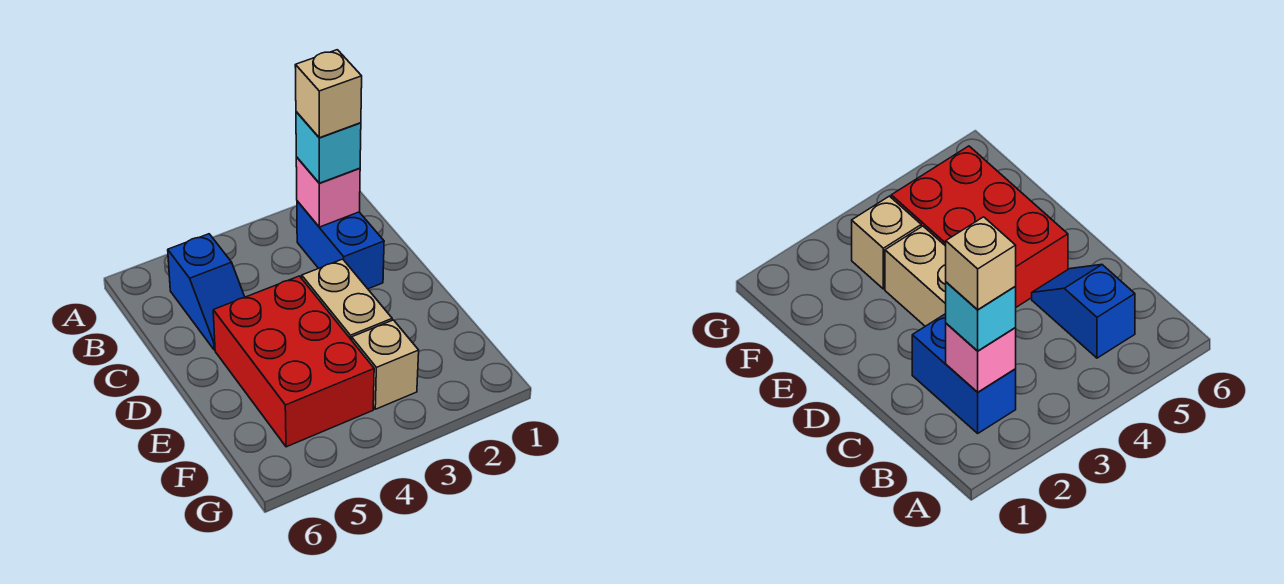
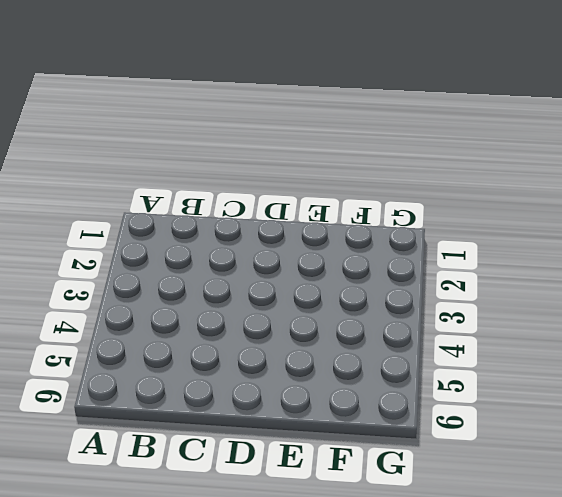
none -> blue brick B2:C2 level 1
none -> blue slope B5:C5 level 1 top B

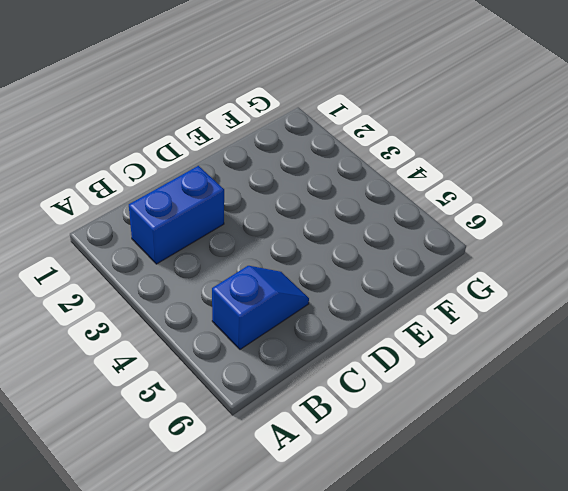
none -> tan brick D3:E3 level 1
none -> red brick D4:F5 level 1

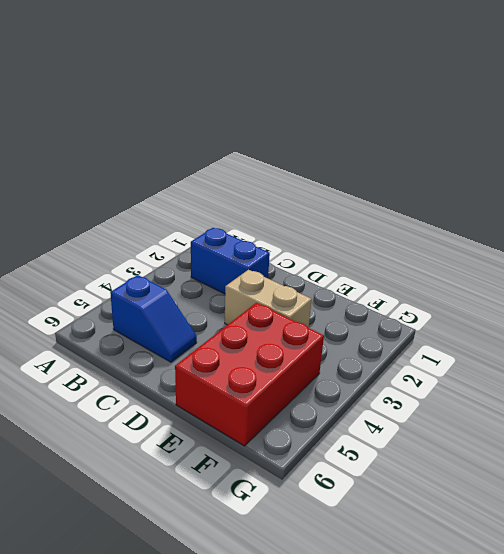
red brick E4:F6 level 1 -> red brick D4:F5 level 1
none -> tan brick F3 level 1
none -> pink brick B2 level 2

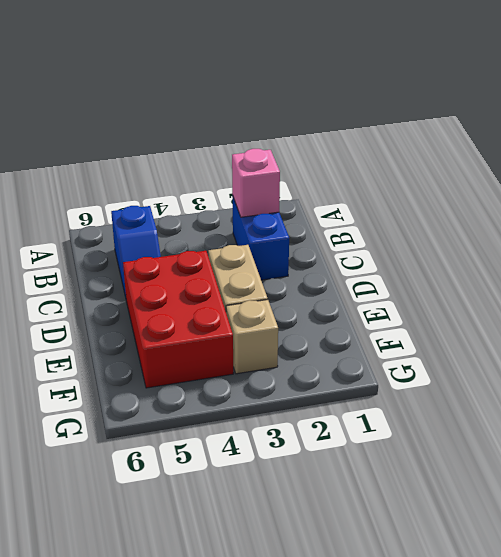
none -> cyan brick B2 level 3
none -> tan brick B2 level 4

